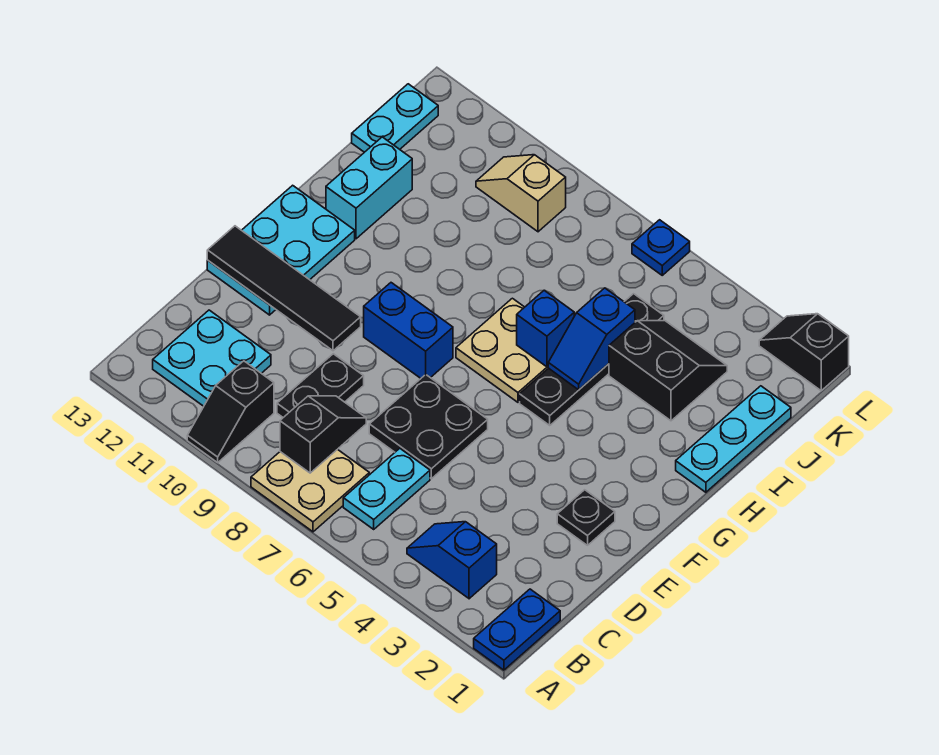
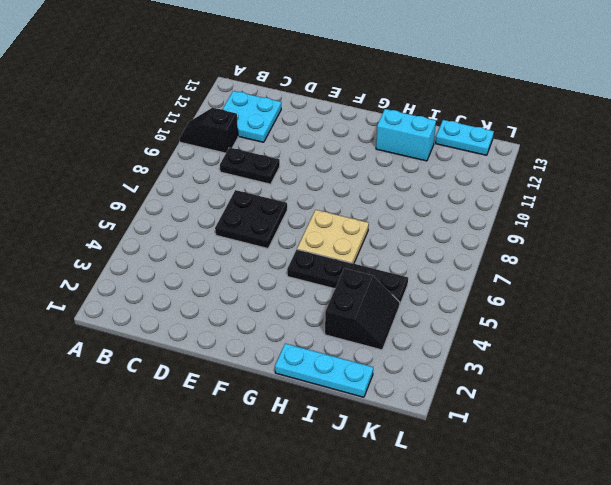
none -> blue plate A1:B1 level 1
none -> tan plate A7:B8 level 1
none -> blue slope B3:B4 level 1 top 3

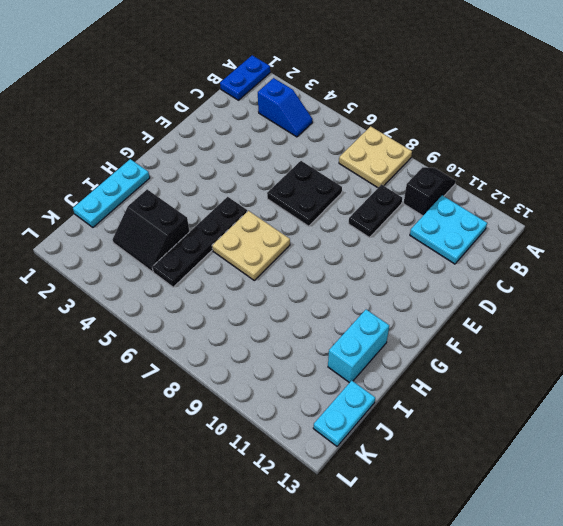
none -> cyan plate B6:C6 level 1
none -> black plate E2 level 1
none -> cyan plate E12:G13 level 1

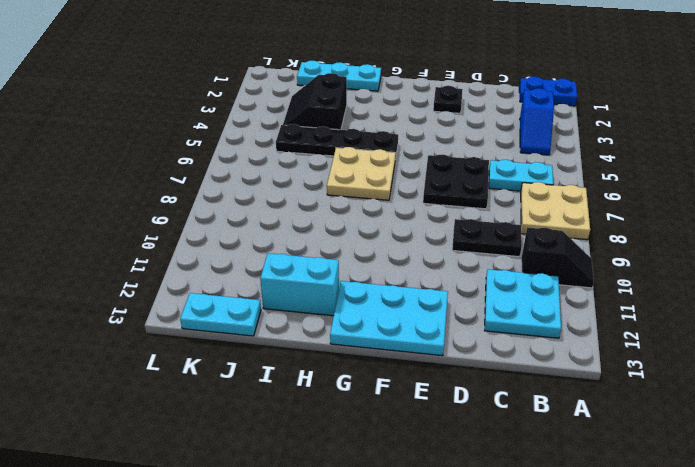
none -> blue brick F8:F9 level 1
none -> tan slope K9:K10 level 1 top 9
none -> black slope L1:L2 level 1 top 1

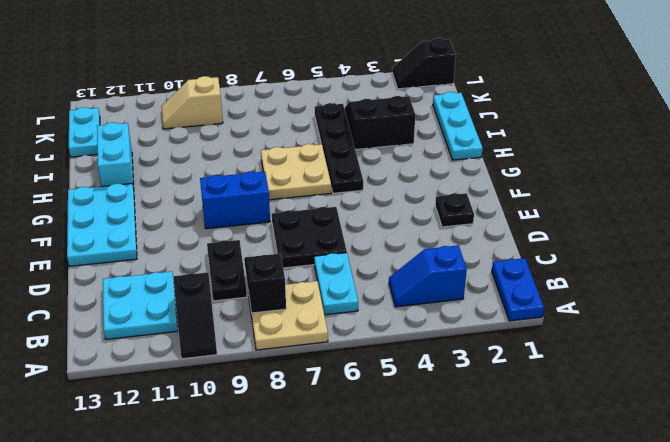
none -> blue plate L6 level 1
none -> black tile E10:E13 level 2
none -> blue slope H5:I5 level 2 top I

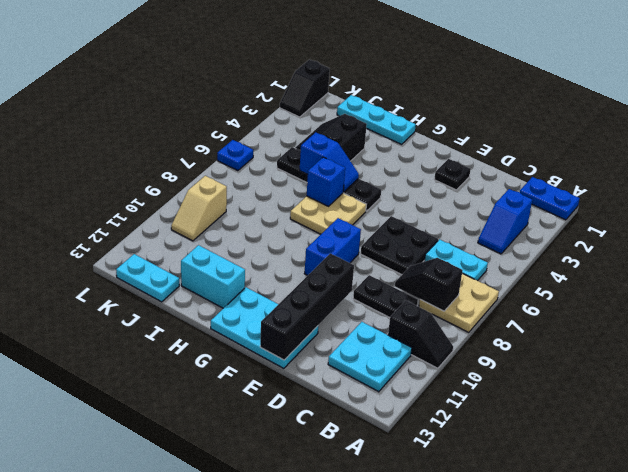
black brick E10:E13 level 2 -> black tile E10:E13 level 2

